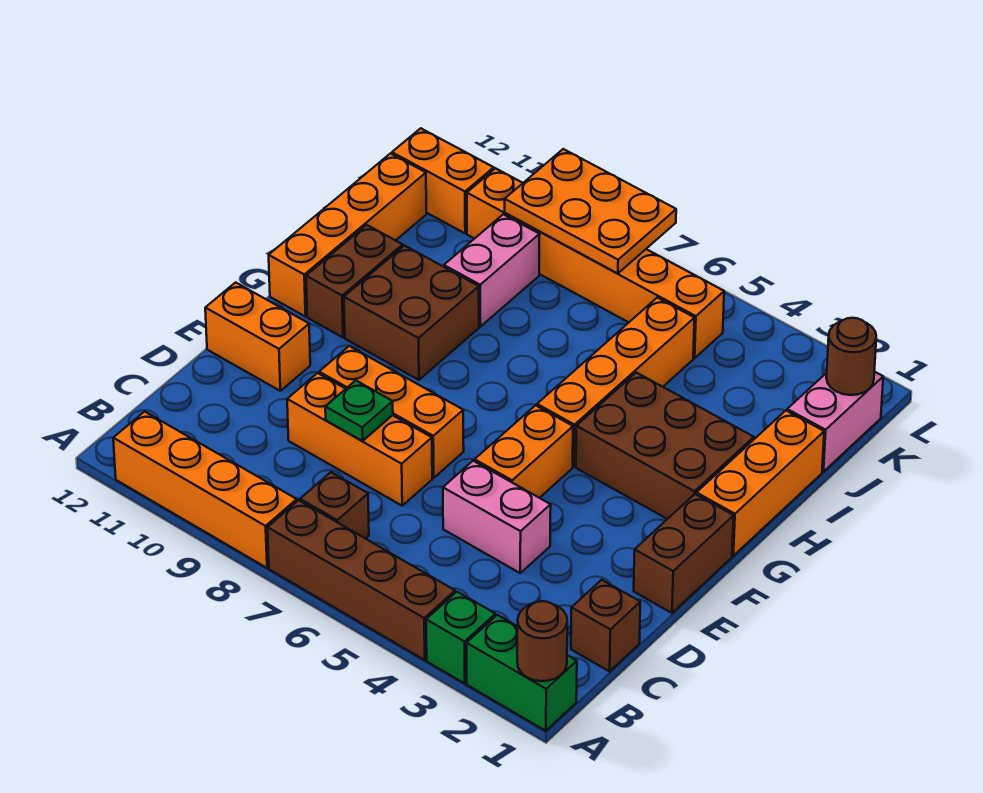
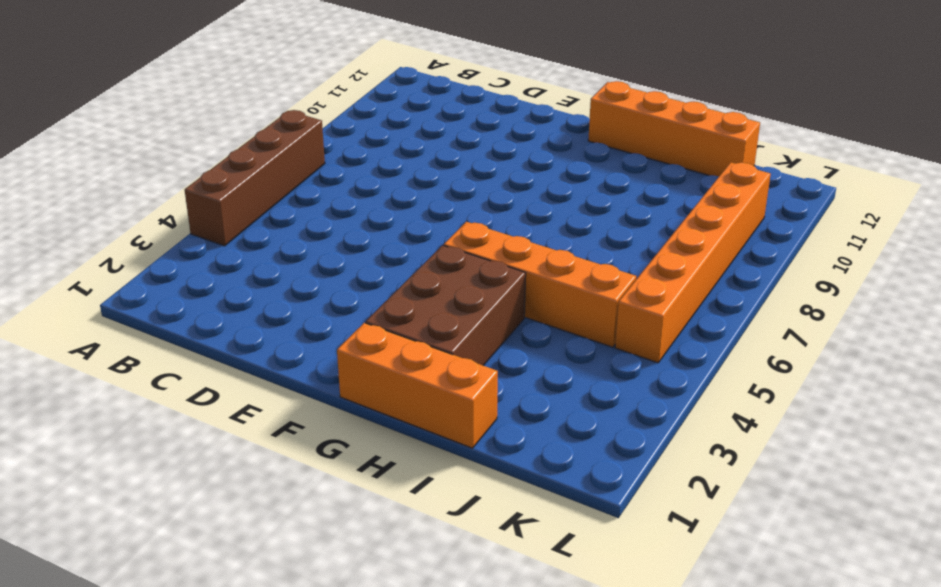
none -> green brick A1:A2 level 1
none -> green brick A3 level 1
none -> orange brick A8:A11 level 1

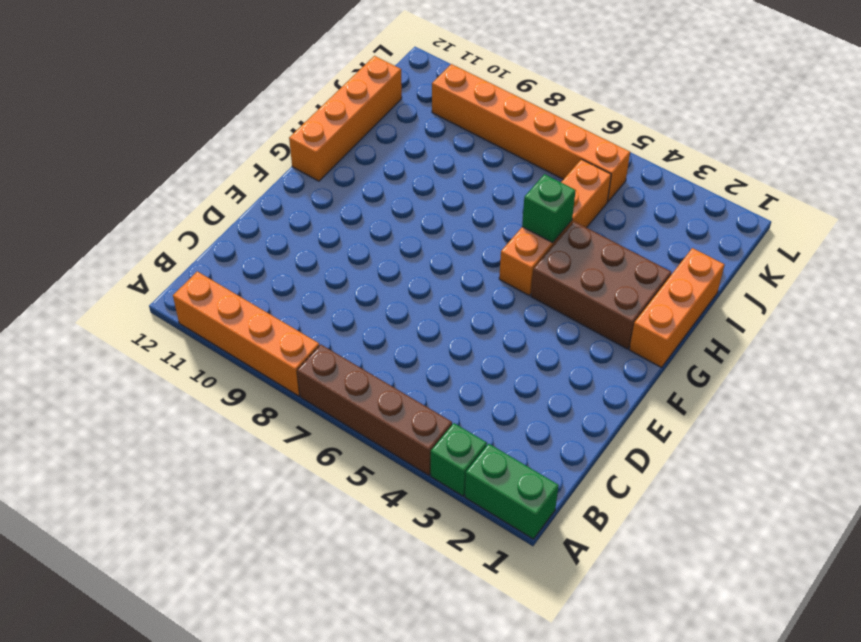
green brick H5 level 2 -> none
none -> brown brick B7 level 1
none -> brown brick C1 level 1
none -> pink brick D4:D5 level 1

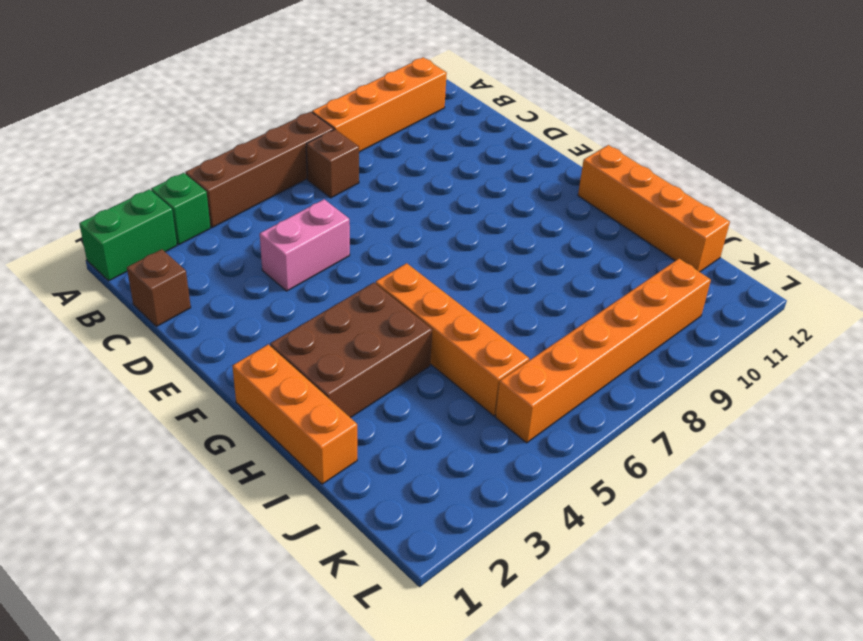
none -> orange brick D7:D9 level 1
none -> brown brick E1:F1 level 1
none -> orange brick E5:F5 level 1

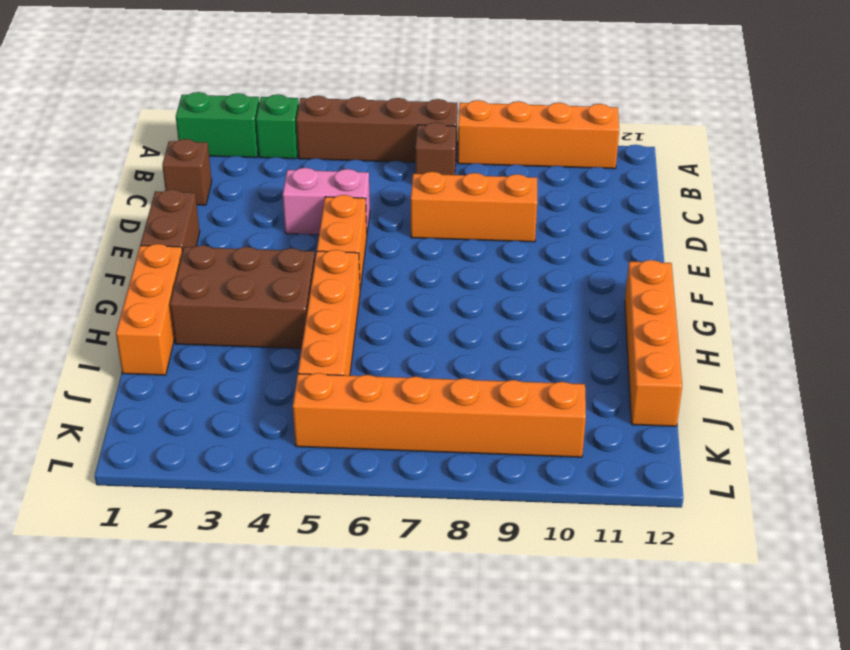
none -> orange brick E7:E9 level 1
none -> orange brick E11:E12 level 1
none -> brown brick G9:H10 level 1

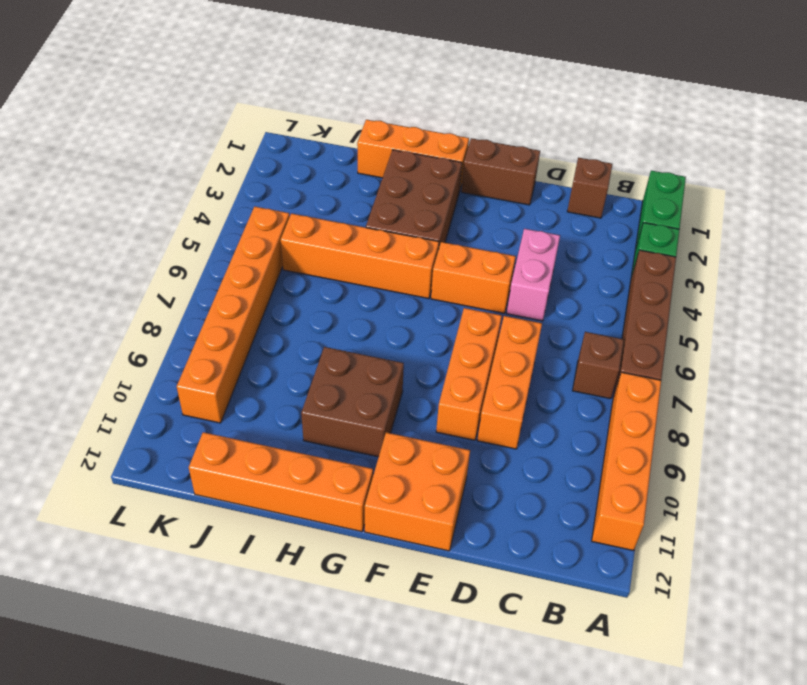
orange brick E11:F12 level 1 -> orange brick E11:E12 level 1
none -> brown brick G11:H11 level 1
none -> pink brick I9:J9 level 1
none -> pink brick J1:K1 level 1

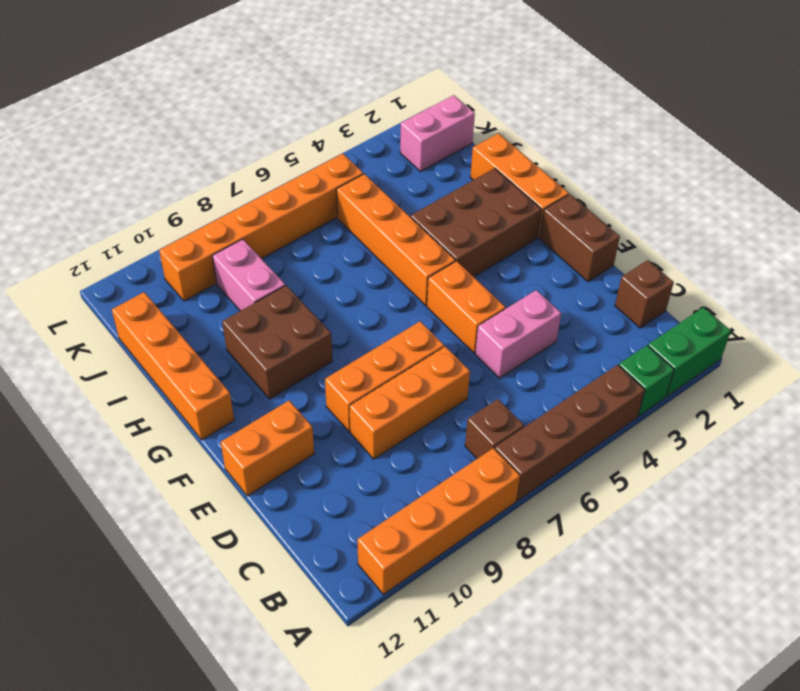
pink brick K1:K2 level 1 -> pink brick J1:K1 level 1
none -> brown brick G11:H11 level 1
none -> orange brick K11:K12 level 1
none -> brown round brick A1 level 2

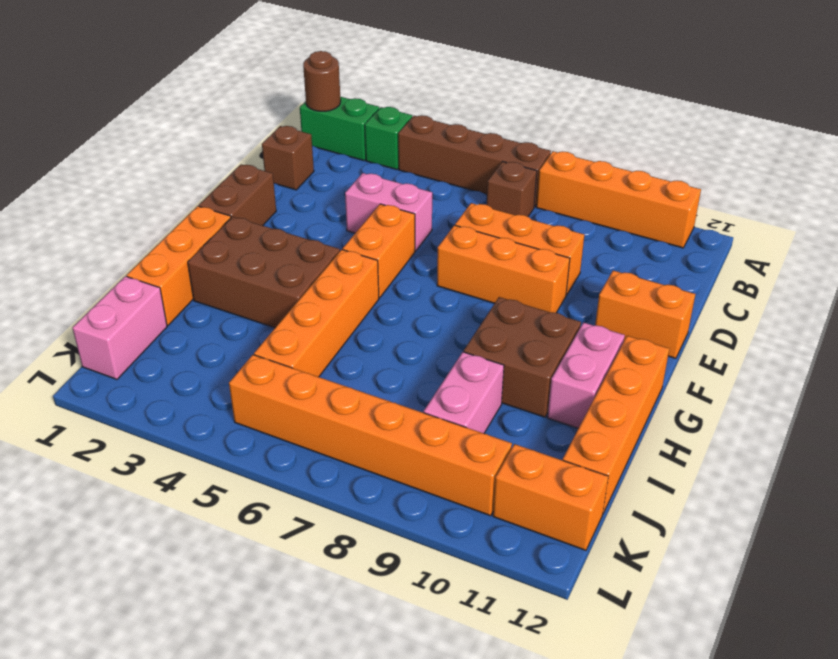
pink brick G11:H11 level 1 -> brown brick G11:H11 level 1
none -> green plate D8 level 2
none -> brown round brick K1 level 2
none -> orange plate K7:L9 level 2

